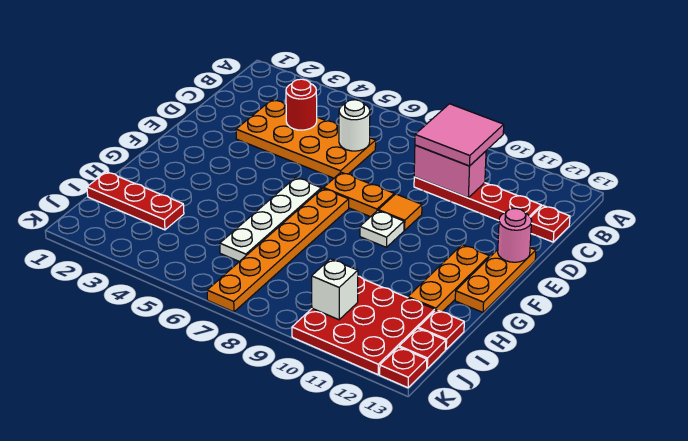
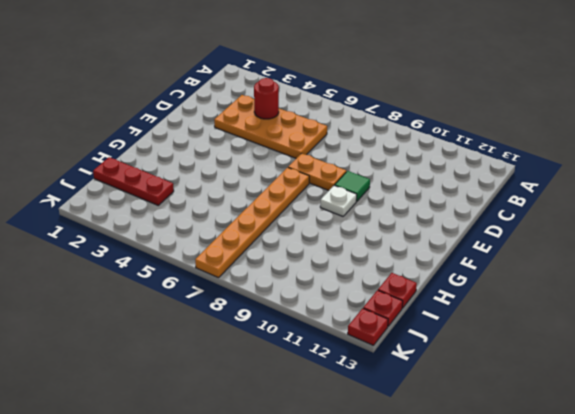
green tile E9 level 1 -> orange tile E9 level 1
none -> red plate C9:C12 level 1
none -> red plate C13 level 1
none -> orange plate E13:G13 level 1

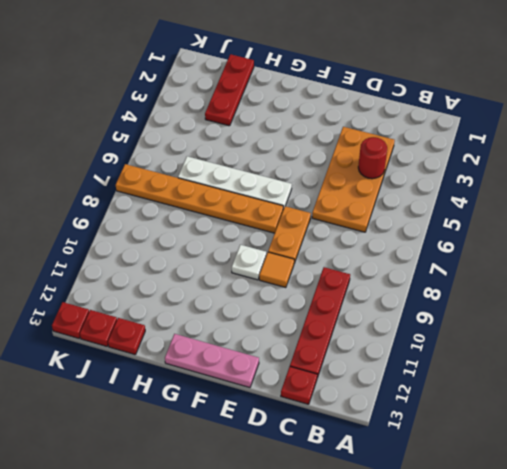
pink plate E13:G13 level 1 -> orange plate E13:G13 level 1
none -> orange plate F12:H12 level 1
none -> red plate I10:K12 level 1
none -> white round brick C6 level 2

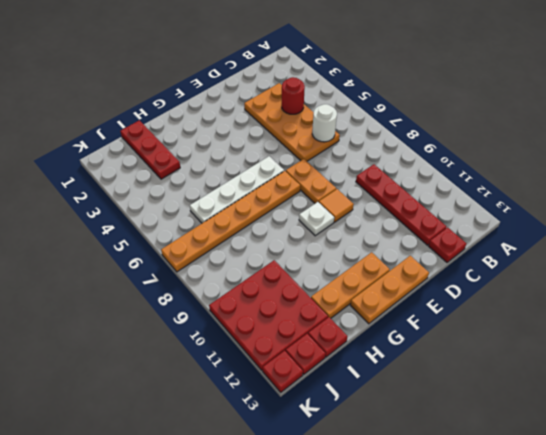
none -> pink brick C9:C10 level 2
none -> pink round brick E13 level 2
none -> white brick J10 level 2

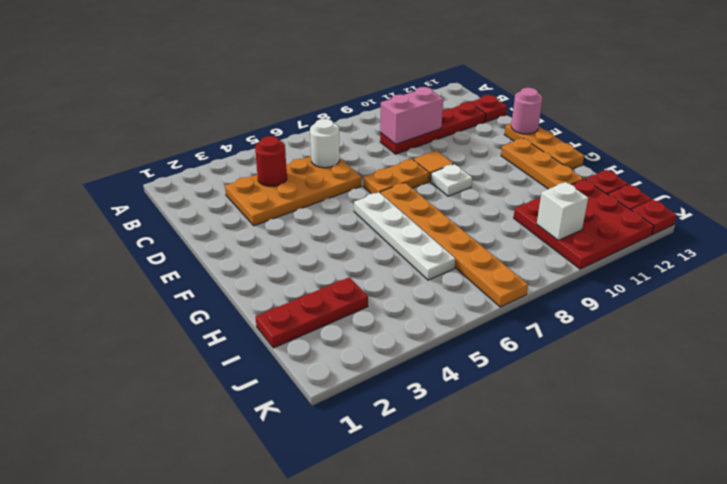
none -> pink tile B9:C10 level 3

